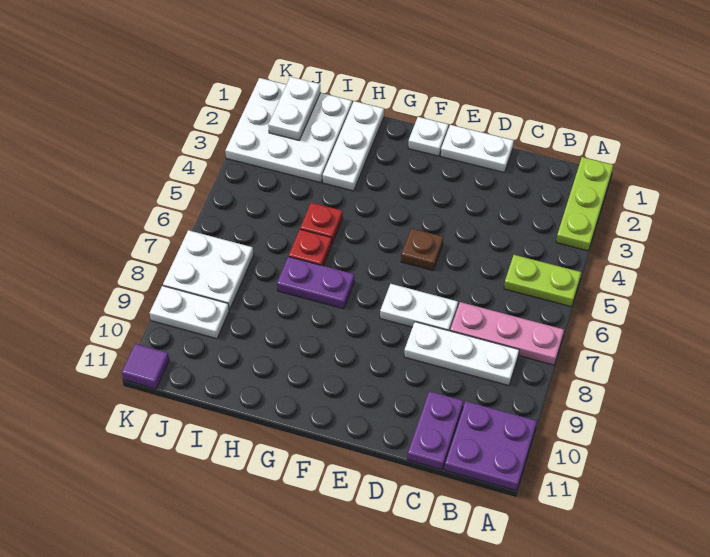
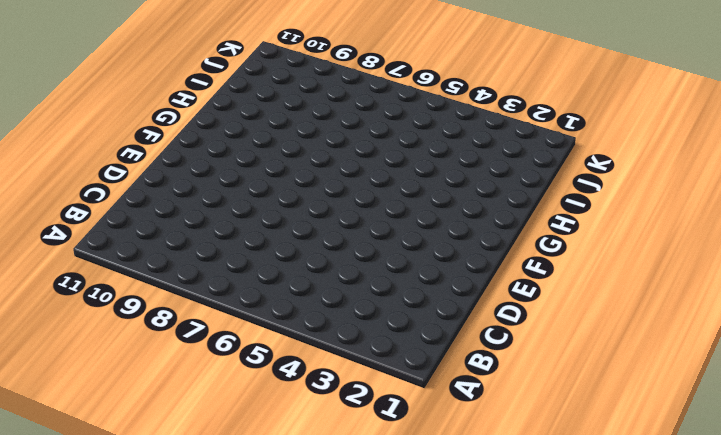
none -> lime plate A1:A3 level 1
none -> lime plate A5:B5 level 1
none -> pink plate A7:C7 level 1

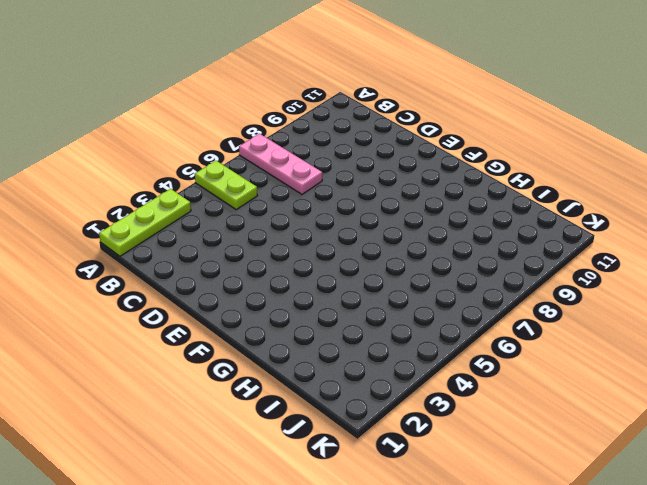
none -> purple plate A10:B11 level 1
none -> white plate B8:D8 level 1
none -> purple plate C10:C11 level 1

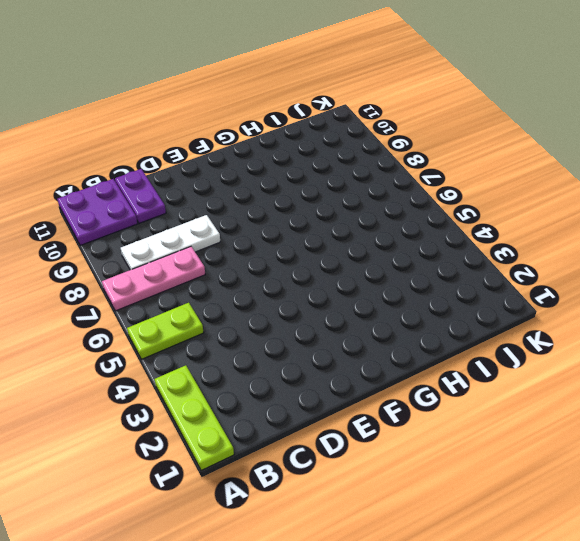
none -> white plate D1:E1 level 1
none -> white plate D7:E7 level 1
none -> brown plate E5 level 1

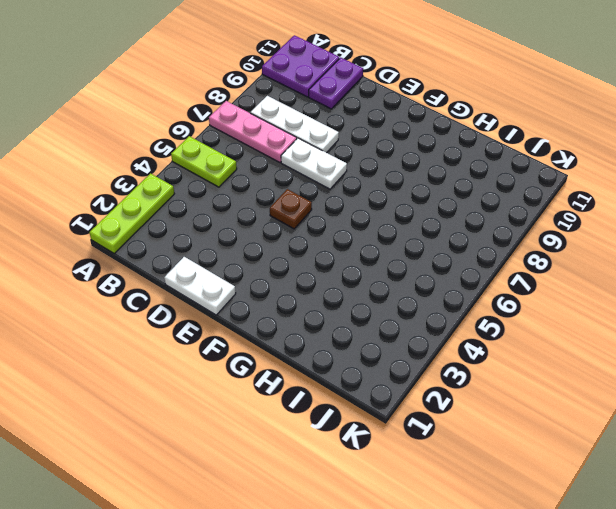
none -> white plate F1 level 1
none -> purple plate G7:H7 level 1
none -> white plate H1:H3 level 1

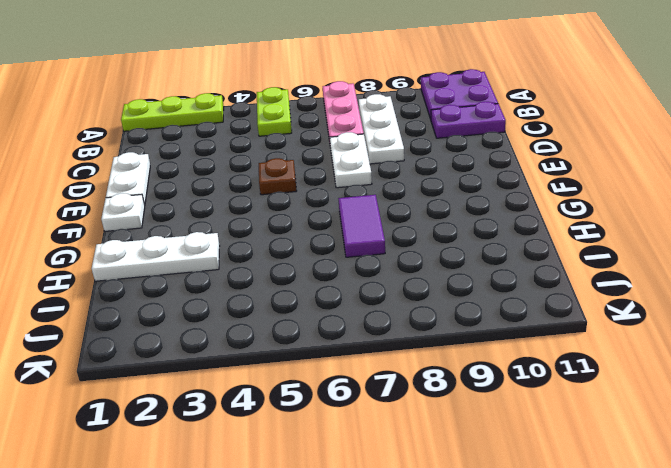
purple tile G7:H7 level 1 -> purple plate G7:H7 level 1
none -> red plate H5 level 1
none -> red plate H6 level 1
none -> white plate I1:K3 level 1

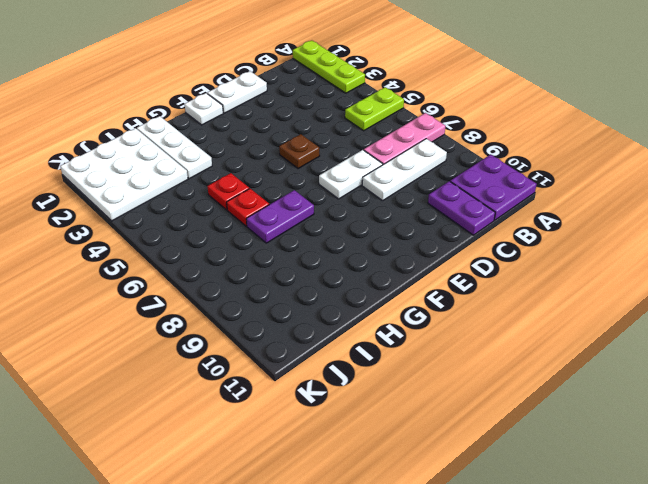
none -> white plate J7:K8 level 1
none -> white plate J9:K9 level 1
none -> purple tile K11 level 1

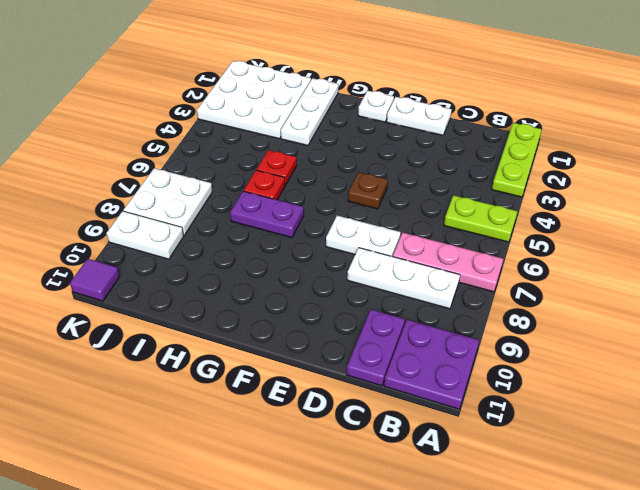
none -> white plate J1:J2 level 2

